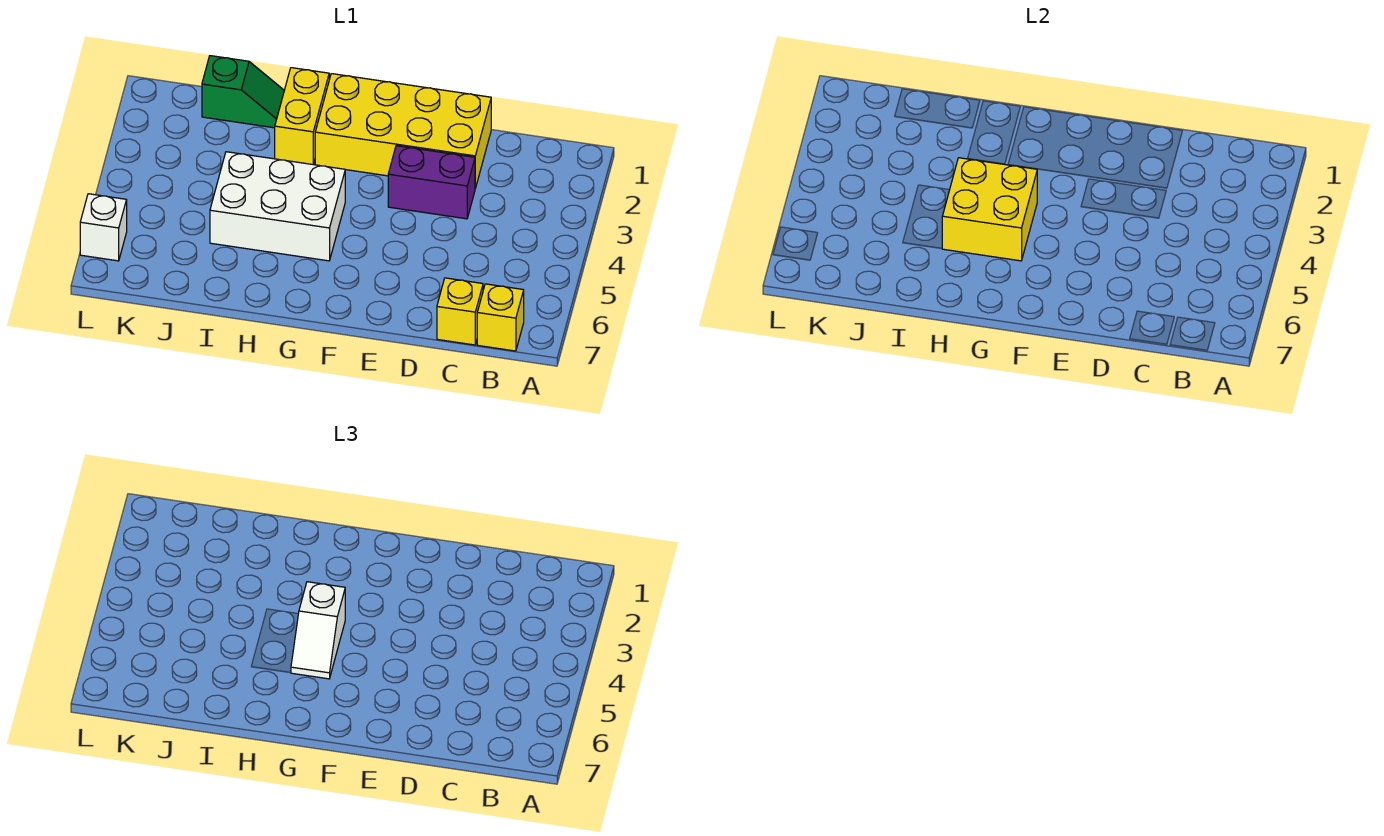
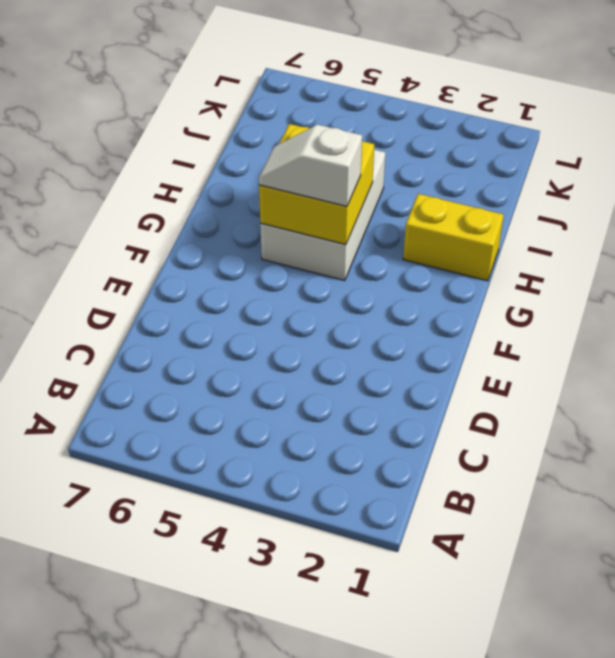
none -> yellow brick B7 level 1
none -> yellow brick C7 level 1

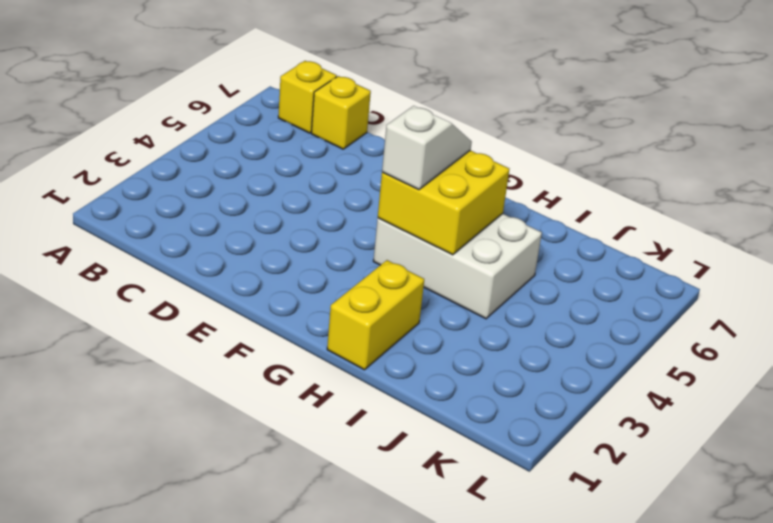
none -> yellow brick D1:G2 level 1
none -> purple brick D3:E3 level 1

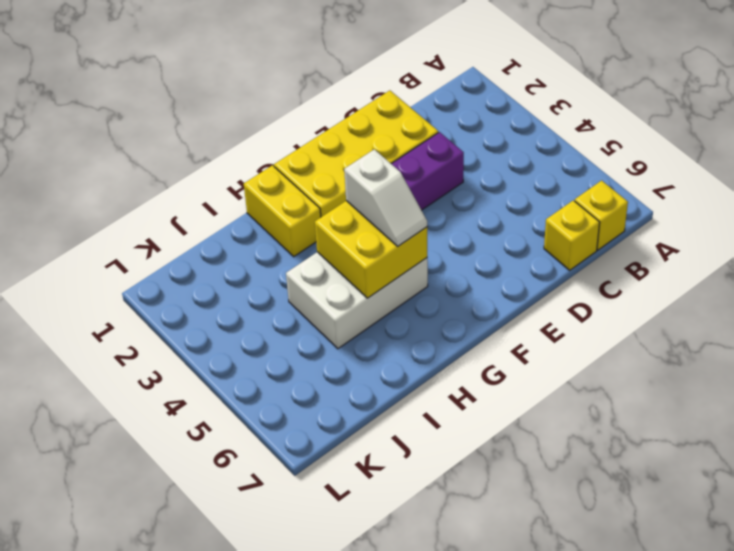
none -> green slope I1:J1 level 1 top J
none -> white brick L6 level 1

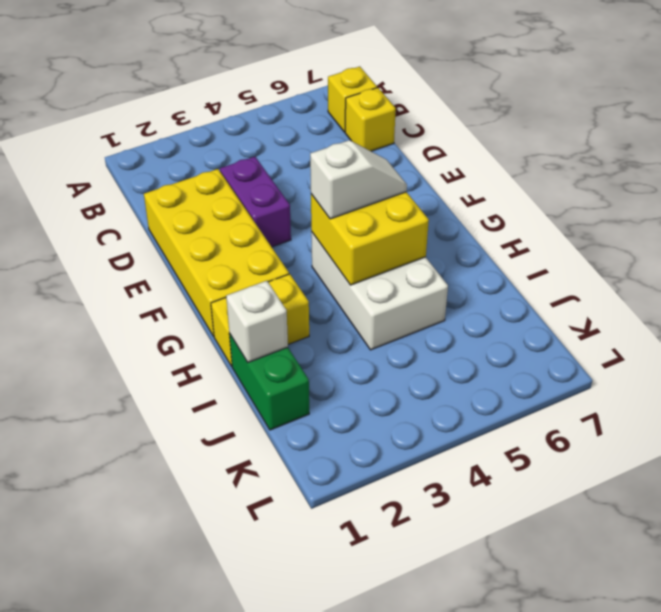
green brick I1:J1 level 1 -> green slope I1:J1 level 1 top J
white brick I1 level 2 -> white brick L6 level 1

